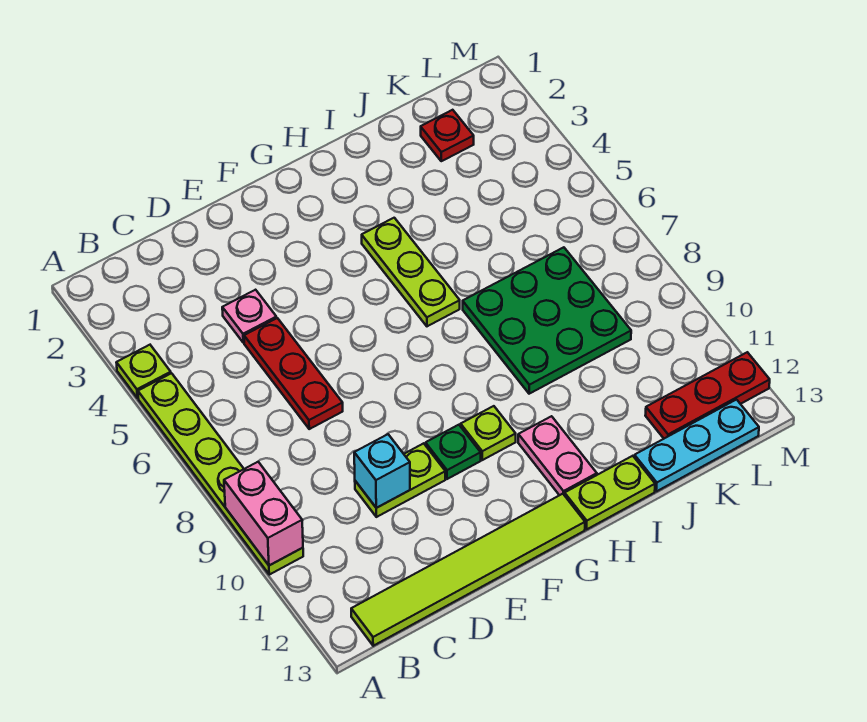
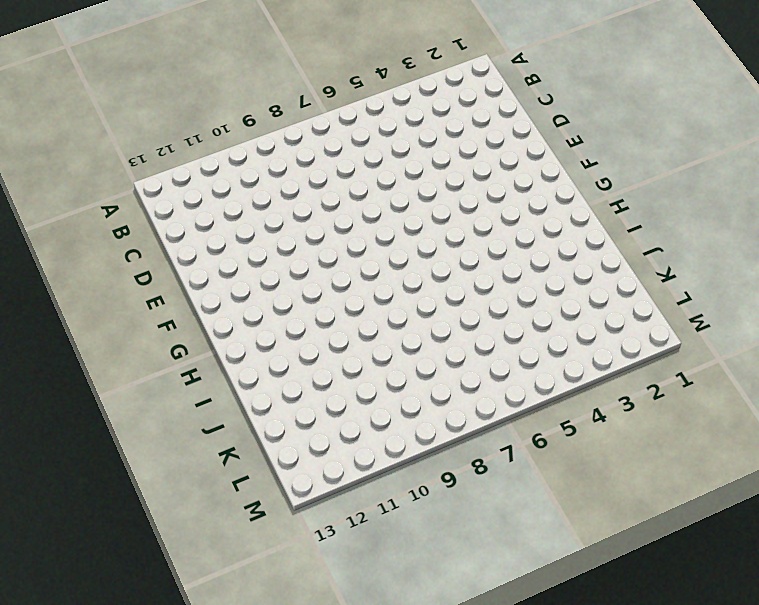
none -> lime plate A4 level 1
none -> lime plate A5:A10 level 1
none -> lime tile B13:G13 level 1

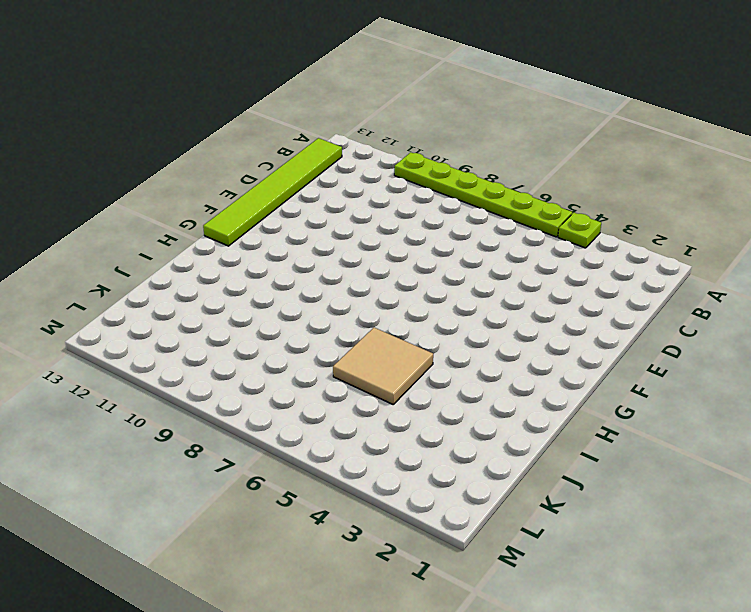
tan tile I5:J6 level 1 -> none
none -> pink plate D4 level 1
none -> red plate D5:D7 level 1
none -> lime plate D10:E10 level 1

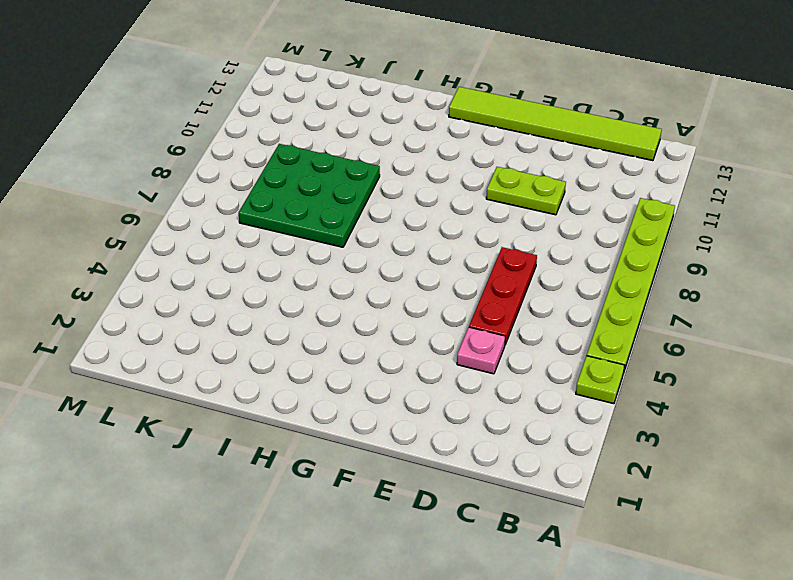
none -> green plate F10 level 1
none -> lime plate G10 level 1
none -> lime plate H4:H6 level 1

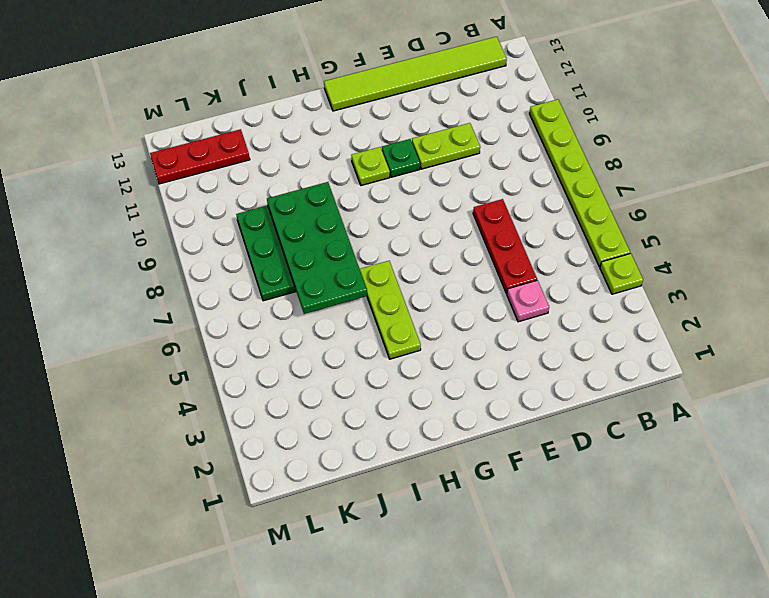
green plate I6:J9 level 2 -> none
none -> pink plate H11:H12 level 1
none -> lime plate H13:I13 level 1
none -> cyan plate J13:L13 level 1

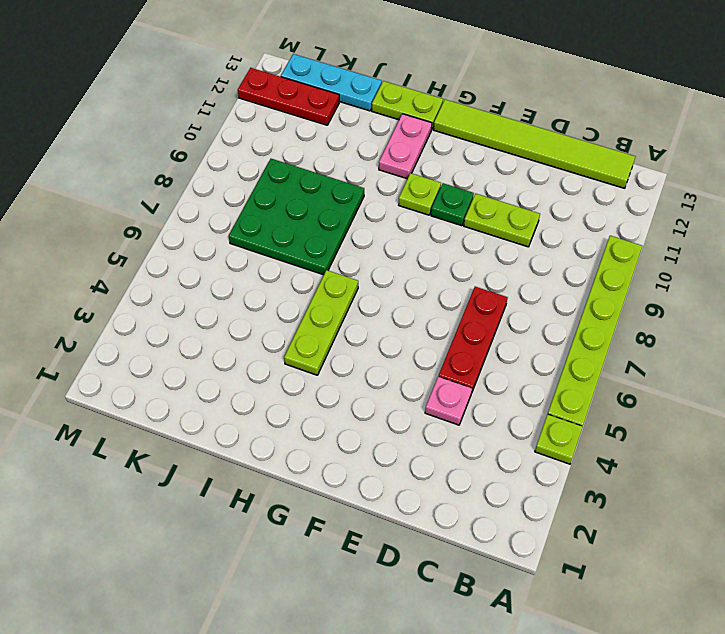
none -> red plate K2 level 1
none -> pink brick A9:A10 level 2
none -> cyan brick D10 level 2

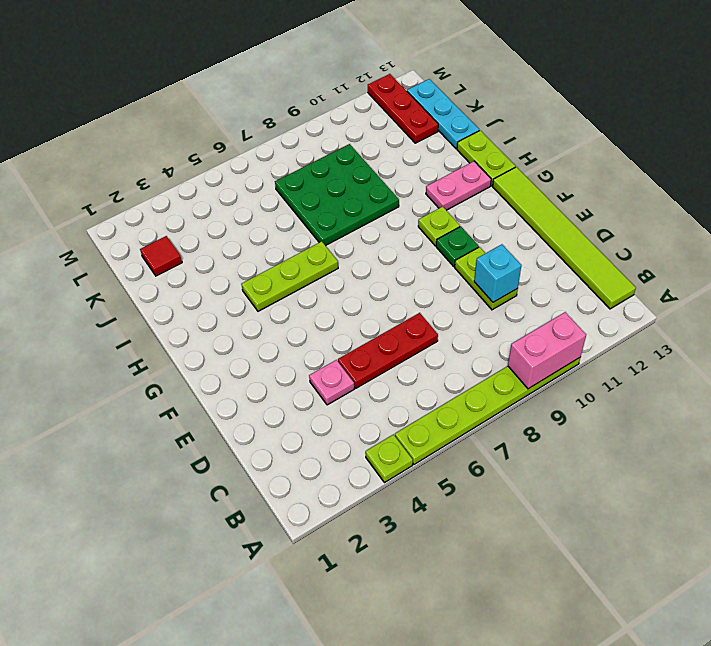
red tile K2 level 1 -> red plate K2 level 1

